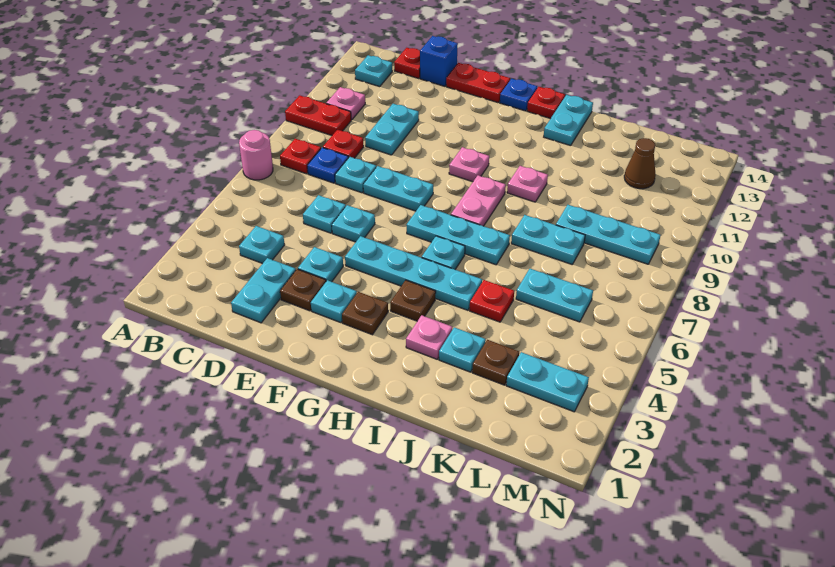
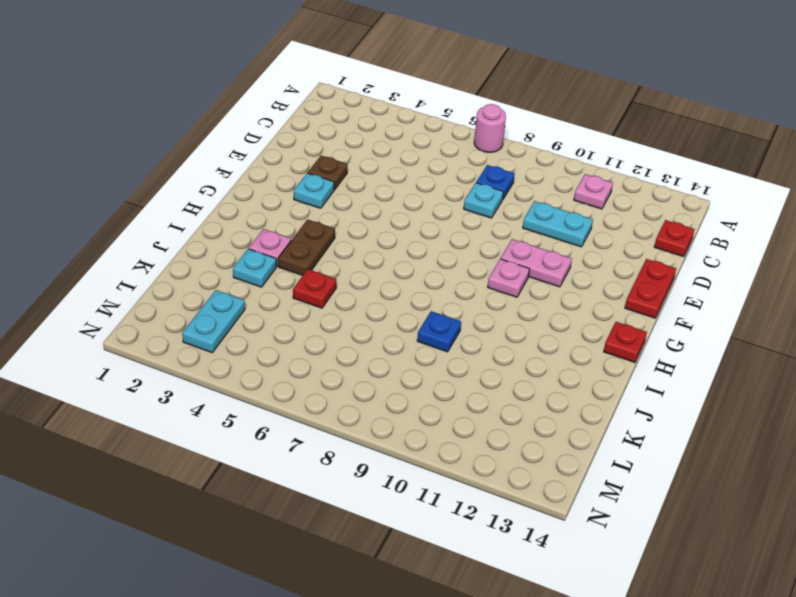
pink plate F10:F11 level 1 -> pink plate H8:H9 level 1
brown plate H4:I4 level 1 -> brown plate H4 level 1
blue plate J9 level 1 -> blue plate G14 level 1
none -> red plate A10:B10 level 1
none -> red plate B8 level 1
none -> cyan plate B13 level 1
none -> cyan plate C4 level 1

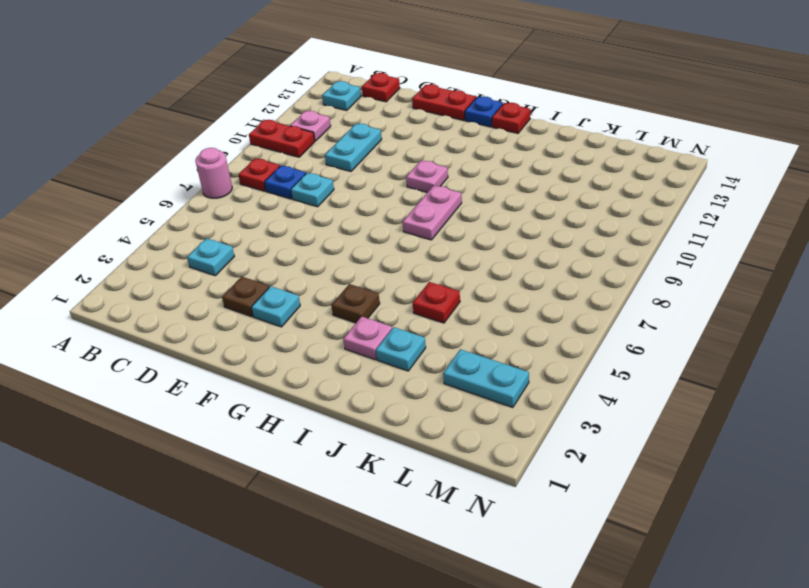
none -> red plate C9 level 1
none -> cyan plate D2:D3 level 1
none -> cyan plate D6 level 1
none -> blue brick D14 level 1

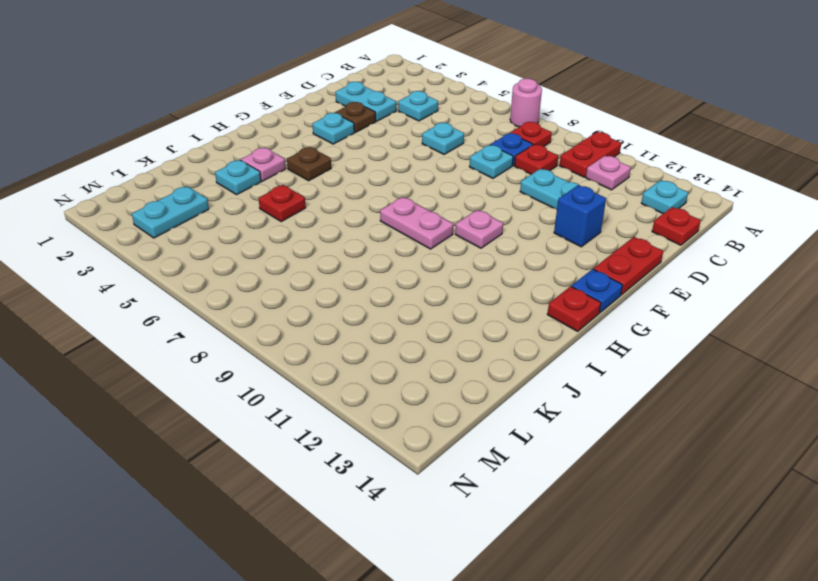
blue brick E12 level 1 -> blue brick D14 level 1
none -> cyan plate E4 level 1
none -> cyan plate E6 level 1
none -> cyan plate E8:F8 level 1
none -> cyan plate F5:I5 level 1

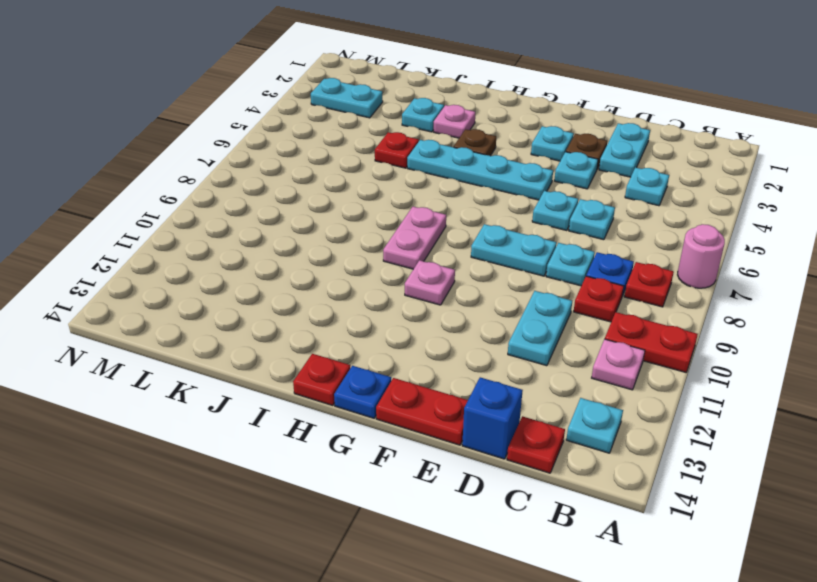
none -> brown plate G3 level 1
none -> cyan plate G7:I7 level 1
none -> cyan plate H6 level 1
none -> pink plate I10 level 1

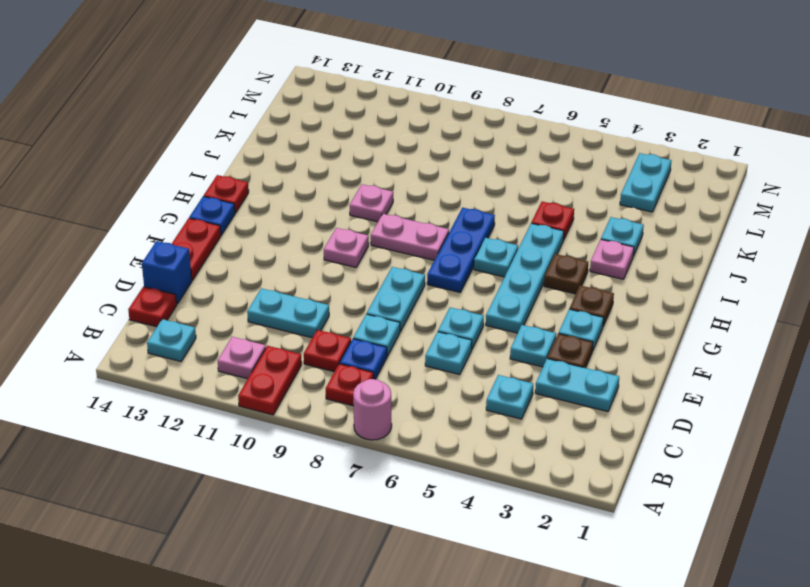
blue plate G7:I7 level 1 -> cyan plate G7:I7 level 1
none -> cyan plate I13:I14 level 1
none -> cyan plate J8:K8 level 1
none -> brown plate K3 level 1
none -> cyan plate K6:L6 level 1

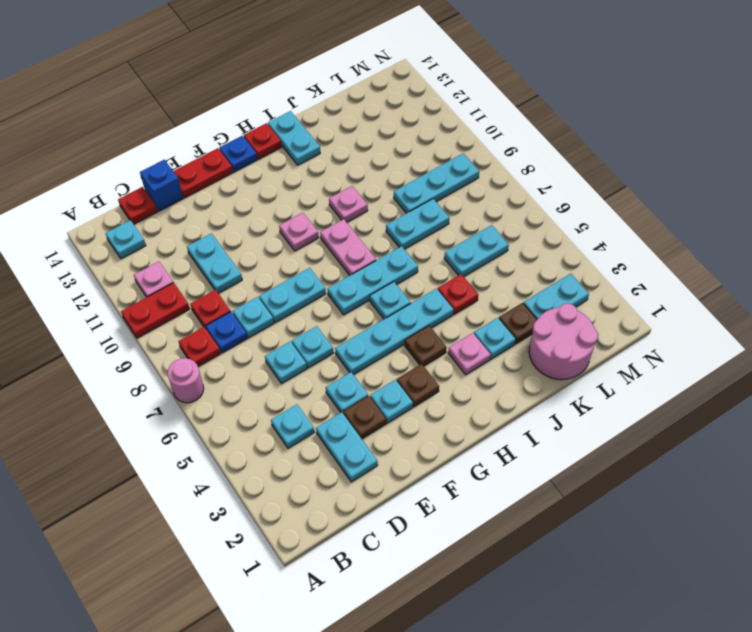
pink round brick K1:L2 level 1 -> none
none -> brown cone L12 level 1

